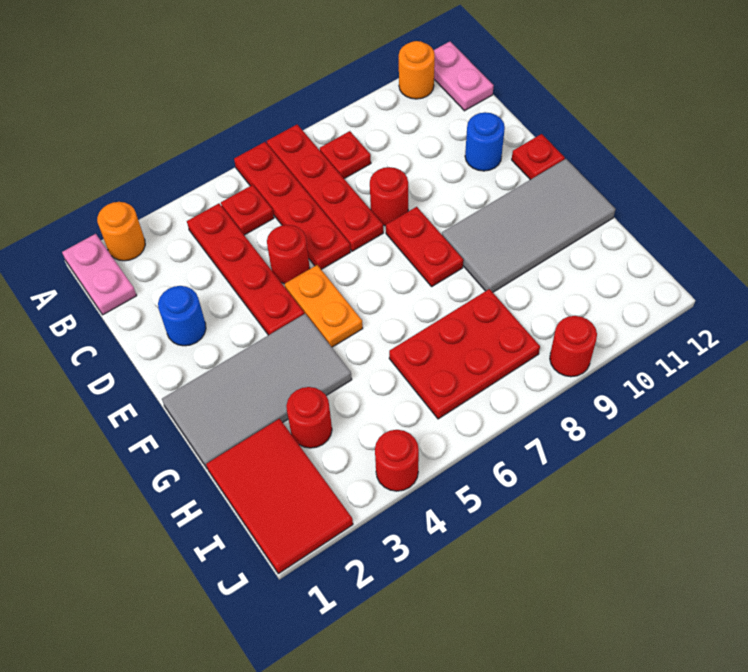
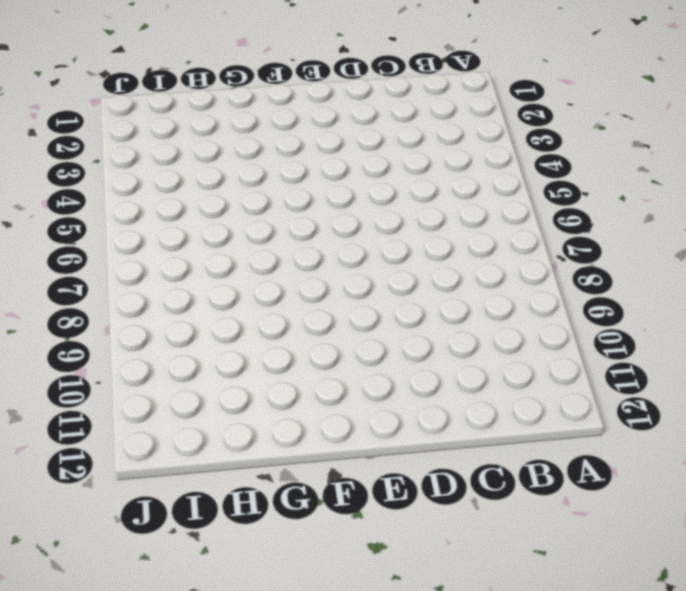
none -> pink plate A1:B1 level 1
none -> orange round brick A2 level 1
none -> red plate A6:D6 level 1

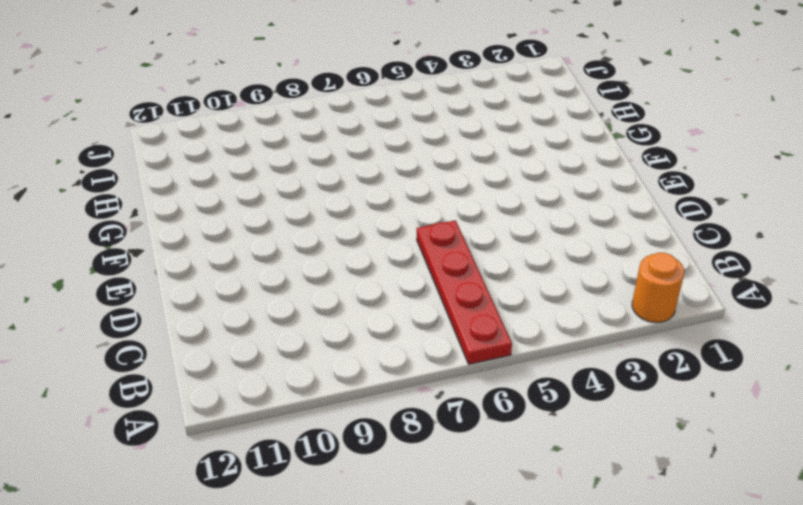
none -> pink plate A1:B1 level 1
none -> red plate A7:D7 level 1
none -> orange round brick A11 level 1

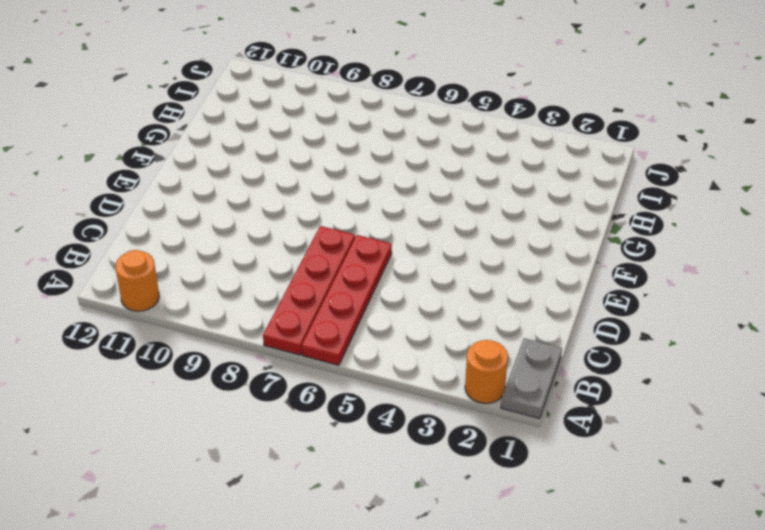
grey plate A1:B1 level 1 -> pink plate A1:B1 level 1
none -> pink plate A12:B12 level 1
none -> red plate B4:E4 level 1
none -> red plate B5 level 1

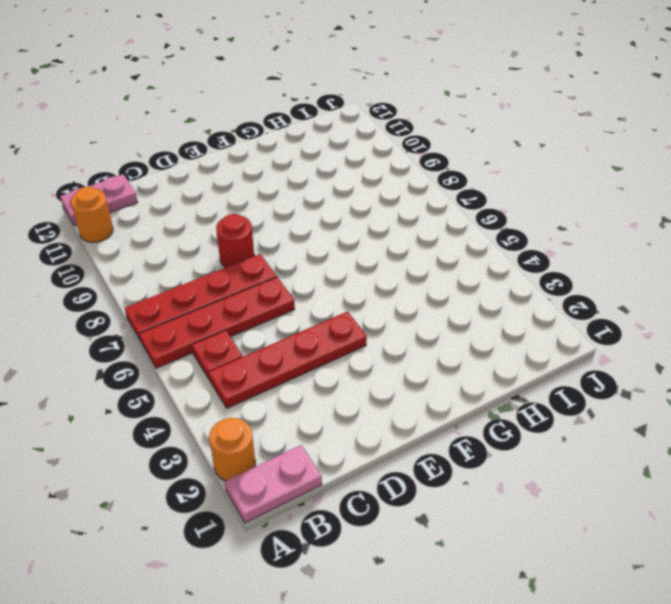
none -> red plate B8 level 1
none -> blue round brick D2 level 1
none -> red round brick D5 level 1

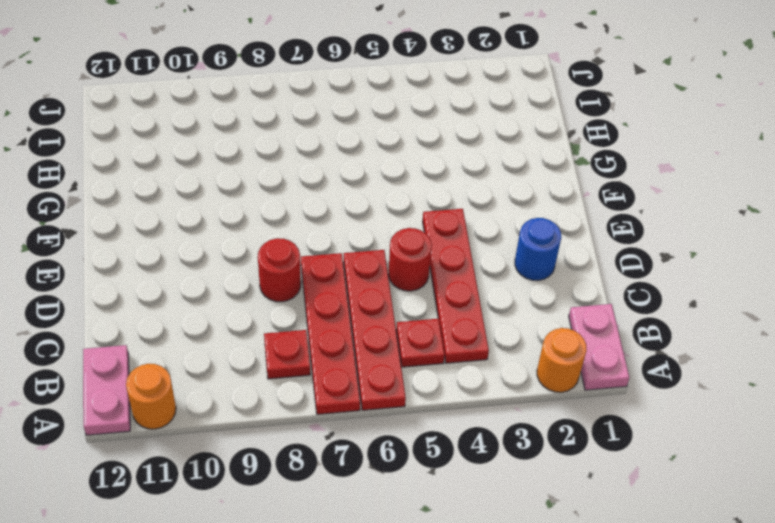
none -> blue round brick D11 level 1
none -> orange plate E5:F5 level 1
none -> red plate E8:F8 level 1

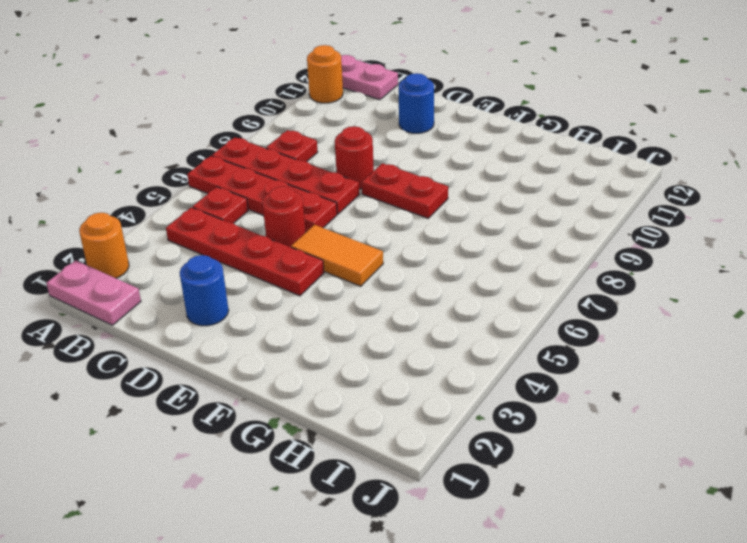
orange tile E5:F5 level 1 -> orange plate E5:F5 level 1
none -> red plate E12 level 1
none -> grey tile F1:G4 level 1
none -> grey tile F9:G12 level 1

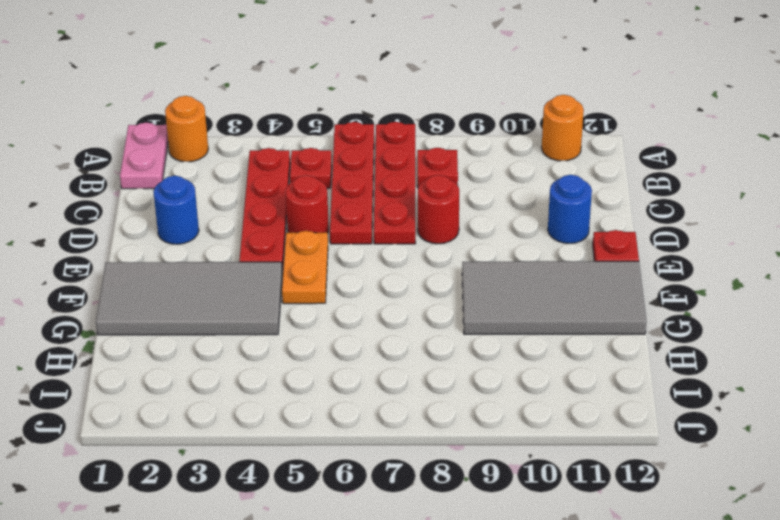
none -> pink plate A12:B12 level 1
none -> red plate E8:F8 level 1
none -> red tile H1:J2 level 1

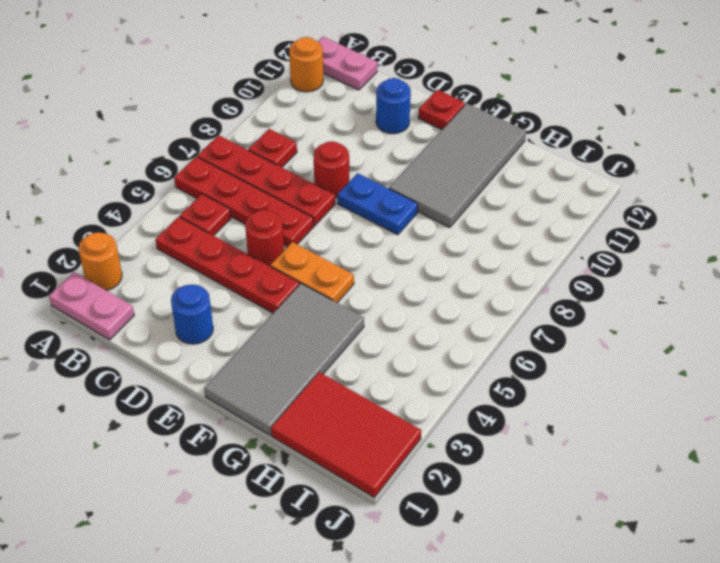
blue plate E8:F8 level 1 -> red plate E8:F8 level 1
none -> red round brick H3 level 1
none -> red plate H6:I8 level 1
none -> red round brick J4 level 1

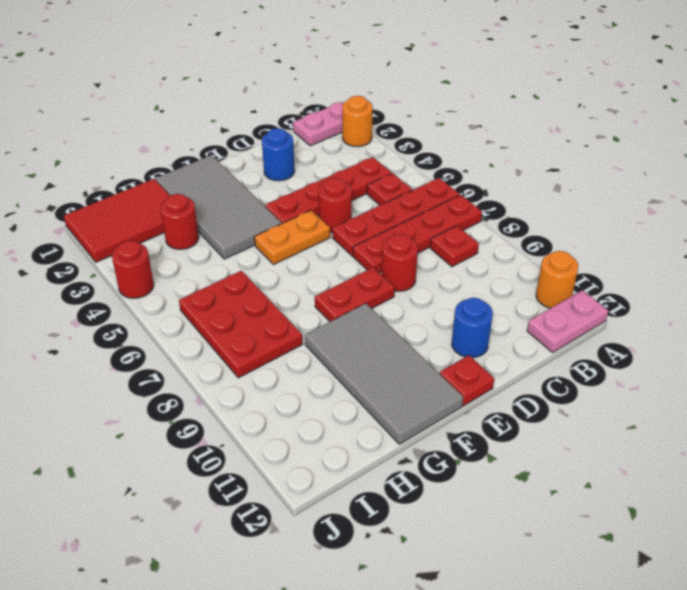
none -> red round brick J9 level 1

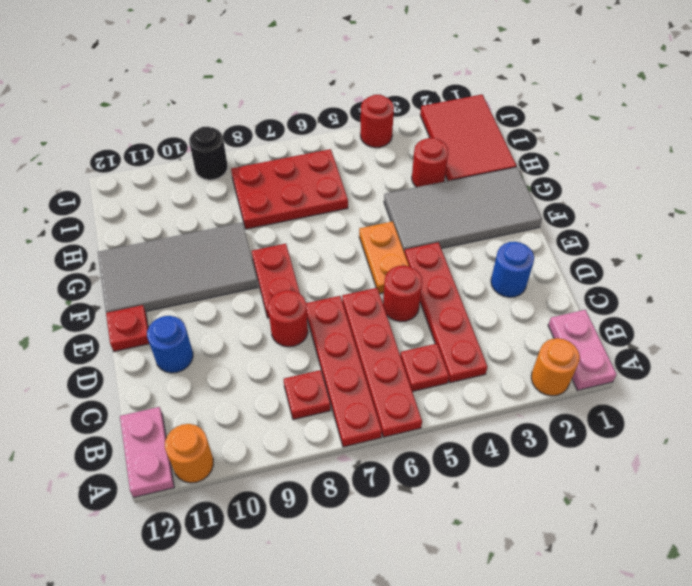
black round brick J9 level 1 -> red round brick J9 level 1

